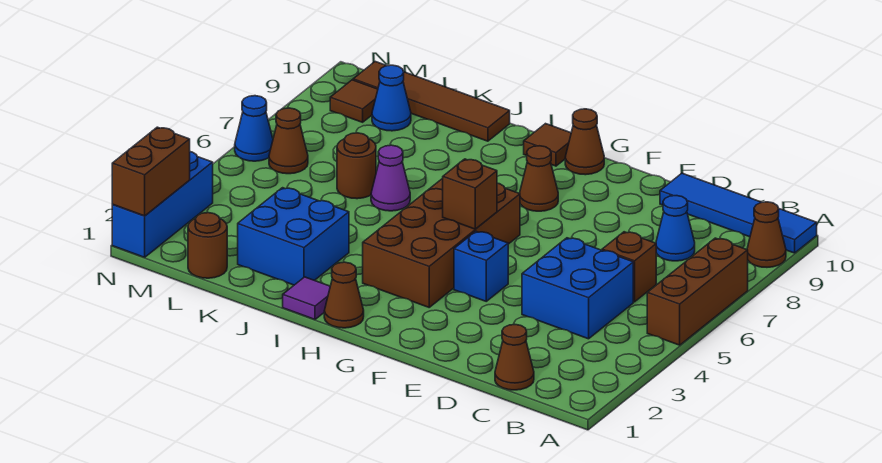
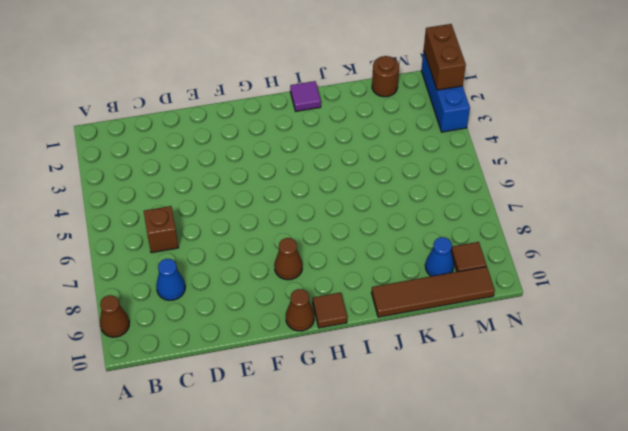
none -> brown brick A5:A7 level 1
none -> blue tile A10:D10 level 1
none -> brown cone C1 level 1

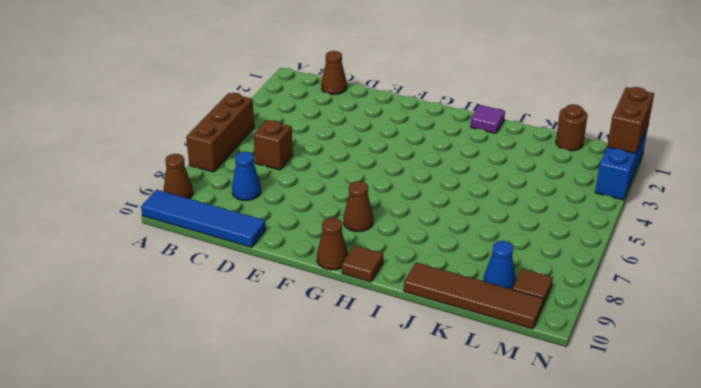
none -> blue brick C4:D5 level 1
none -> blue brick F4 level 1
none -> brown brick G3:H6 level 1

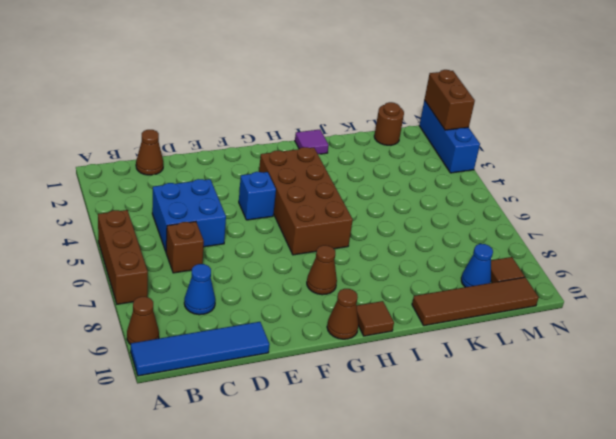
none -> brown cone H1 level 1
none -> blue brick J2:K3 level 1
none -> purple cone J6 level 1

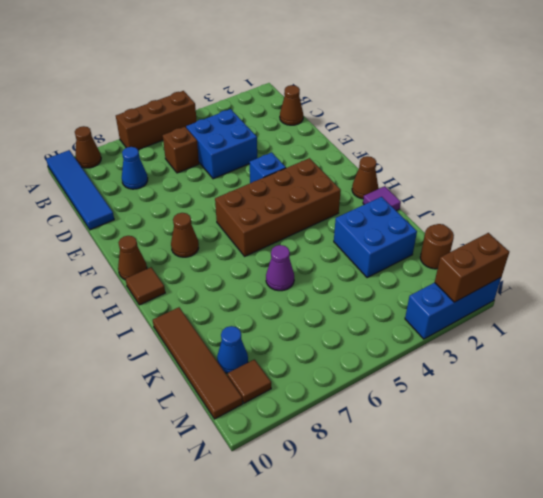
none -> brown round brick K6 level 1
none -> brown cone M6 level 1
none -> blue cone N6 level 1

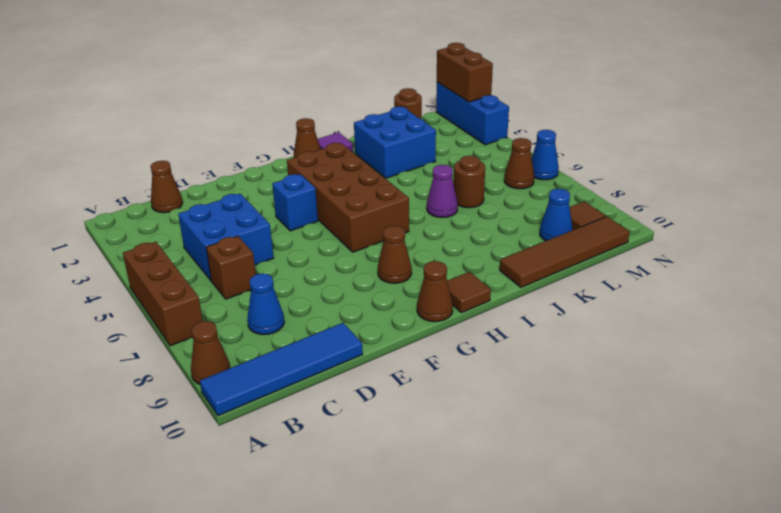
none -> brown brick G5 level 2

